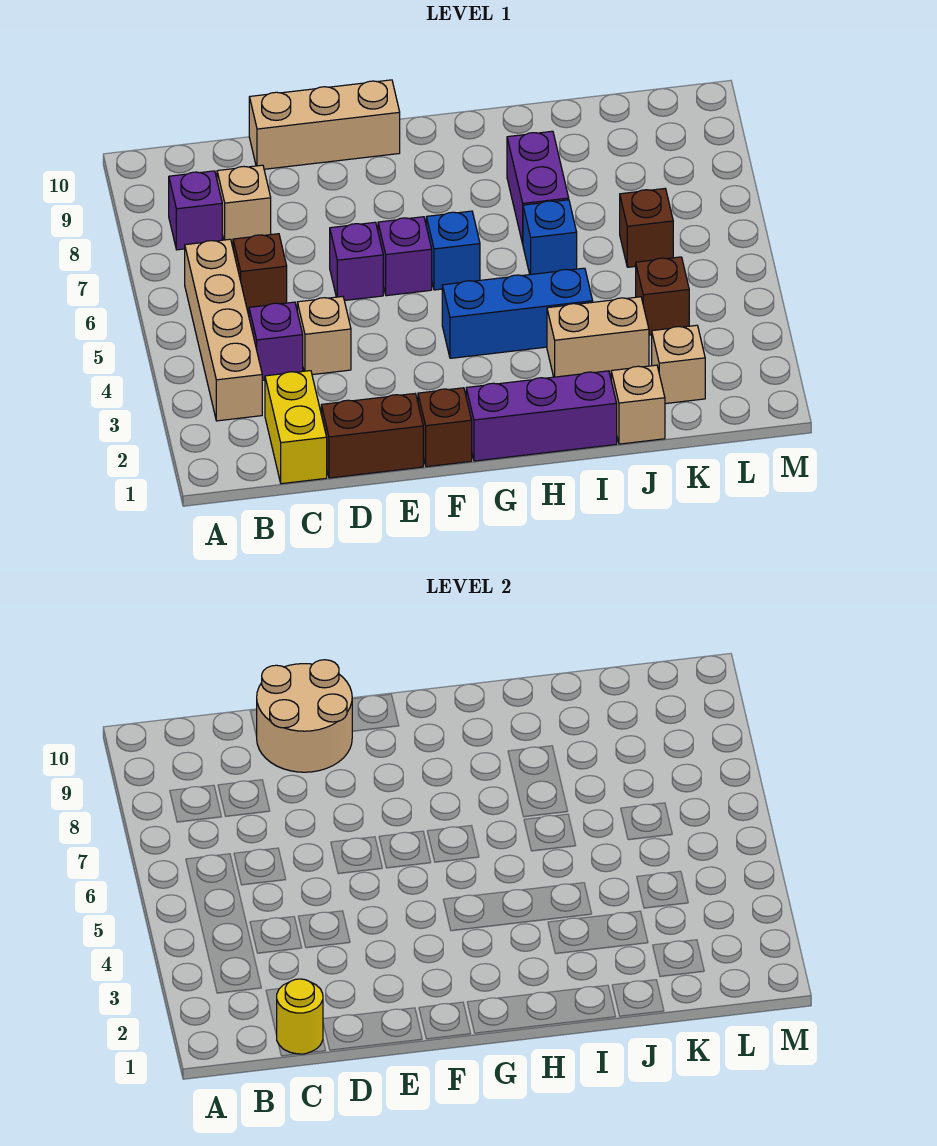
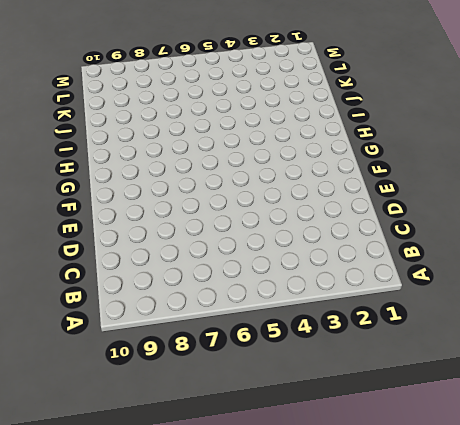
none -> tan brick B3:B6 level 1
none -> purple brick B8 level 1
none -> yellow brick C1:C2 level 1

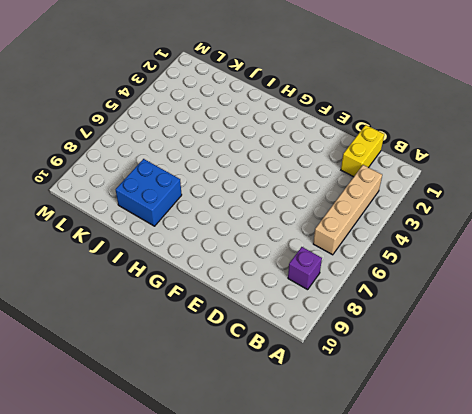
blue brick I8:J9 level 1 -> purple brick I7:I8 level 1
none -> purple brick C4 level 1
none -> brown brick C6 level 1
none -> tan brick C8 level 1

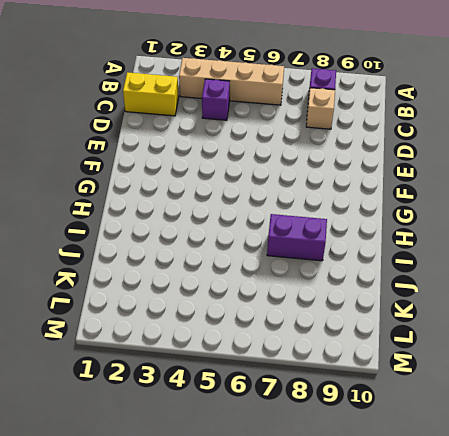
none -> brown brick C6 level 1
none -> brown brick D1:E1 level 1
none -> tan brick D4 level 1

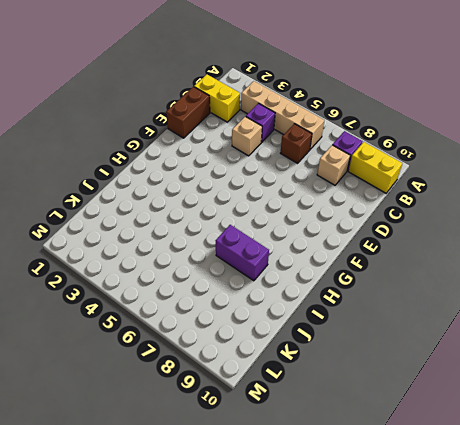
yellow brick B9:B10 level 1 -> none
none -> tan brick D10:F10 level 1
none -> purple brick E6 level 1
none -> brown brick F1 level 1

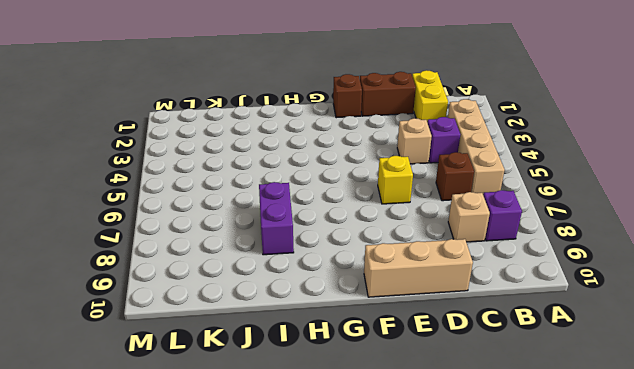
yellow brick E6 level 1 -> purple brick E6 level 1
none -> purple brick F6 level 1
none -> purple brick G1:I1 level 1
none -> blue brick G4:I4 level 1

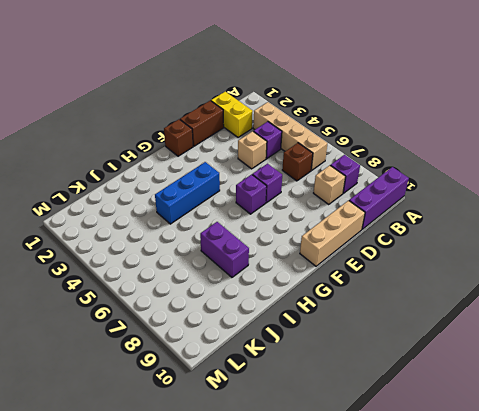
purple brick A10:C10 level 1 -> purple brick G1:I1 level 1
none -> blue brick G6 level 1
none -> tan brick I3:J3 level 1
none -> blue brick I6 level 1

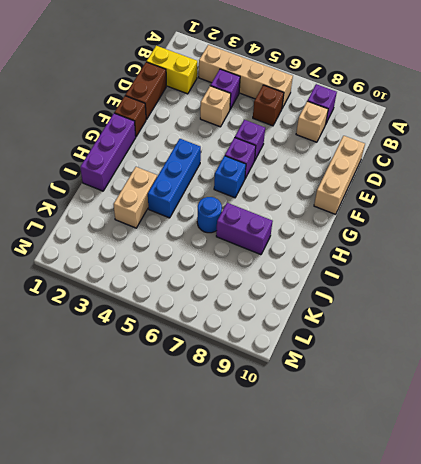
blue round brick I6 level 1 -> blue brick I6 level 1
none -> tan brick J1 level 1
none -> tan brick K2 level 1
none -> brown brick K4 level 1

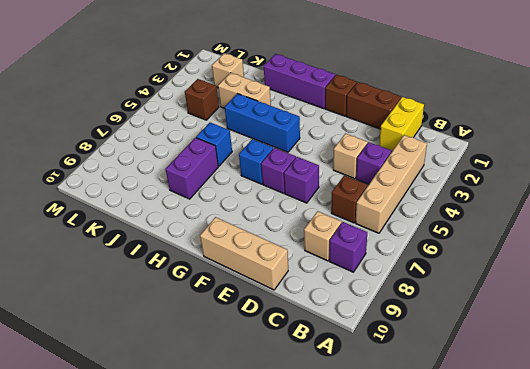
none -> tan brick J1 level 1
none -> brown brick K6 level 1
none -> yellow round brick C1 level 2

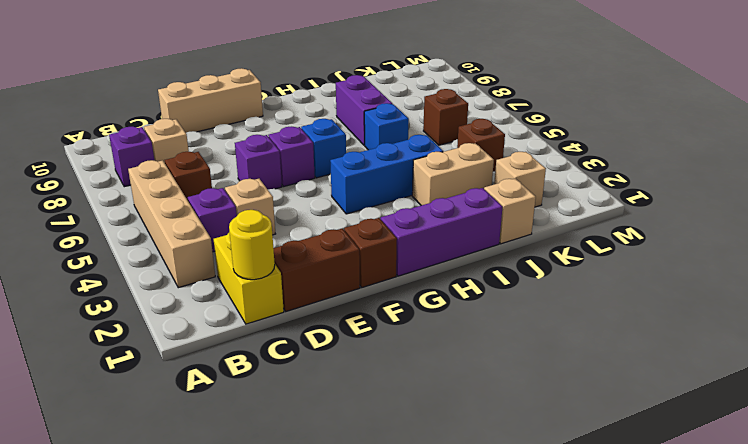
none -> tan round brick D9:E10 level 2

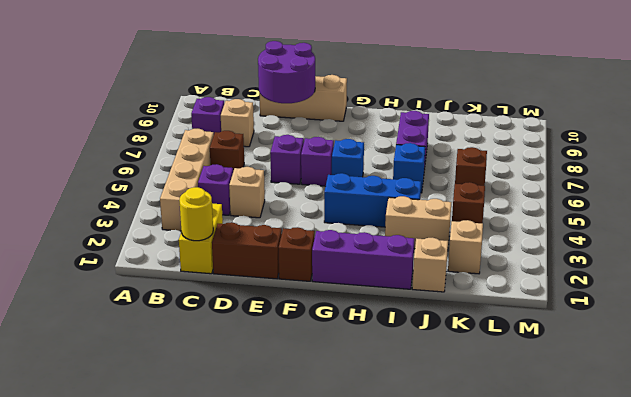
purple round brick D9:E10 level 2 -> tan round brick D9:E10 level 2

